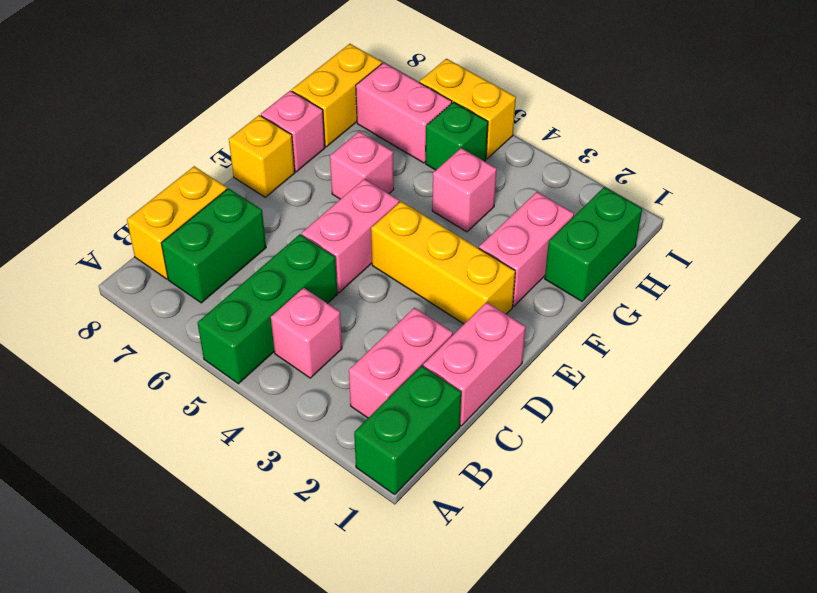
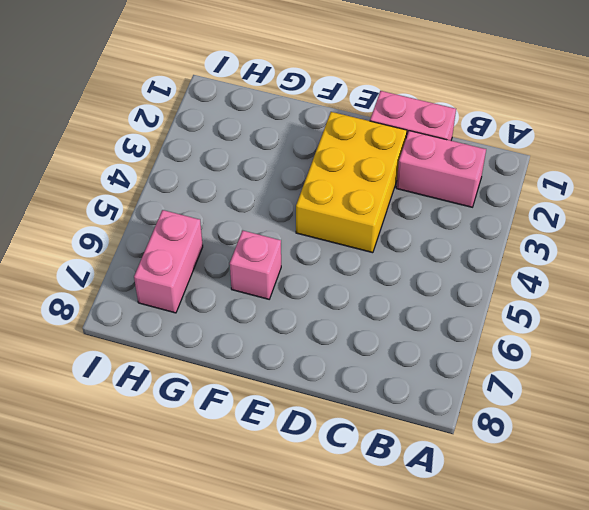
yellow brick D2:E4 level 1 -> yellow brick E2:E4 level 1
none -> green brick A1:B1 level 1
none -> green brick A5:C5 level 1
none -> pink brick B4 level 1

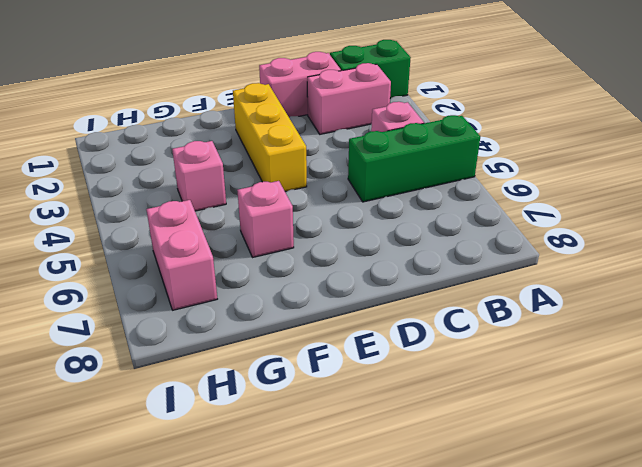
none -> green brick B7:C7 level 1
none -> yellow brick B8:C8 level 1
none -> pink brick D5:E5 level 1

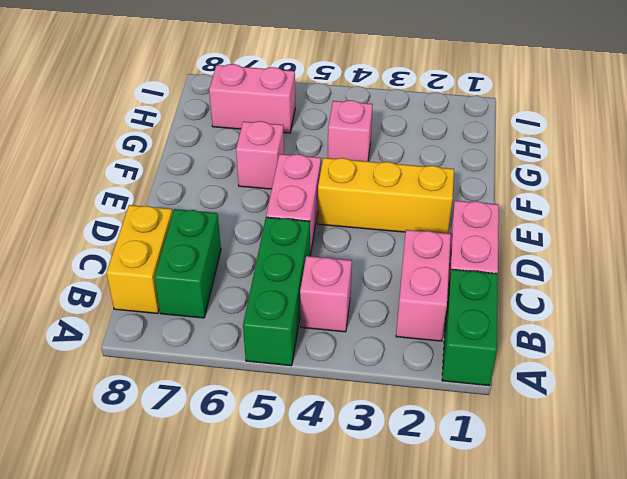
none -> yellow brick E8 level 1
none -> pink brick F2:G2 level 1
none -> pink brick F8 level 1

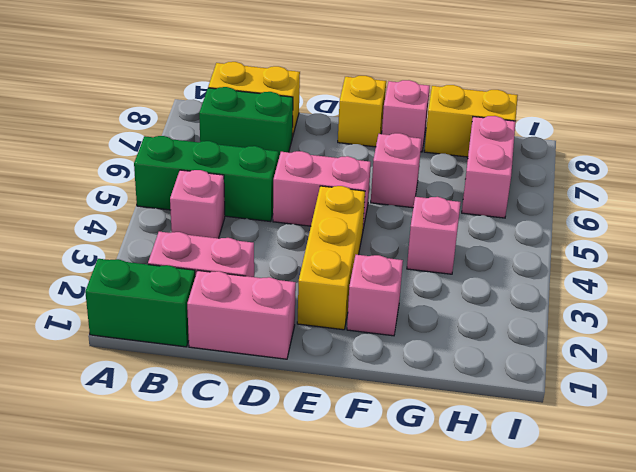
pink brick F2 level 1 -> pink brick F2:G2 level 1
none -> green brick G1:H1 level 1
none -> green brick H5 level 1
none -> yellow brick I5:I6 level 1

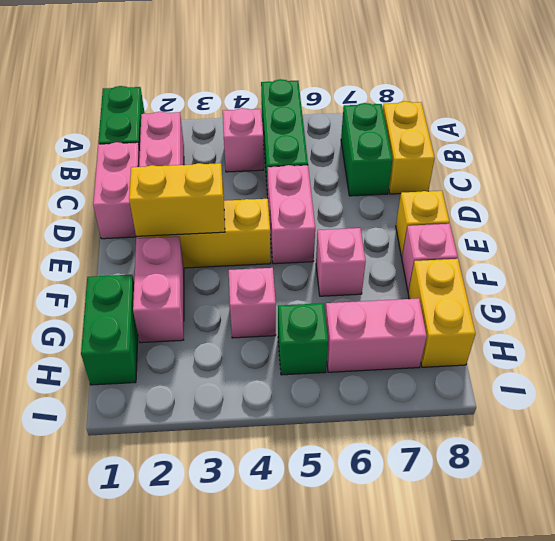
yellow brick E2:E3 level 2 -> yellow brick I5:I6 level 1

